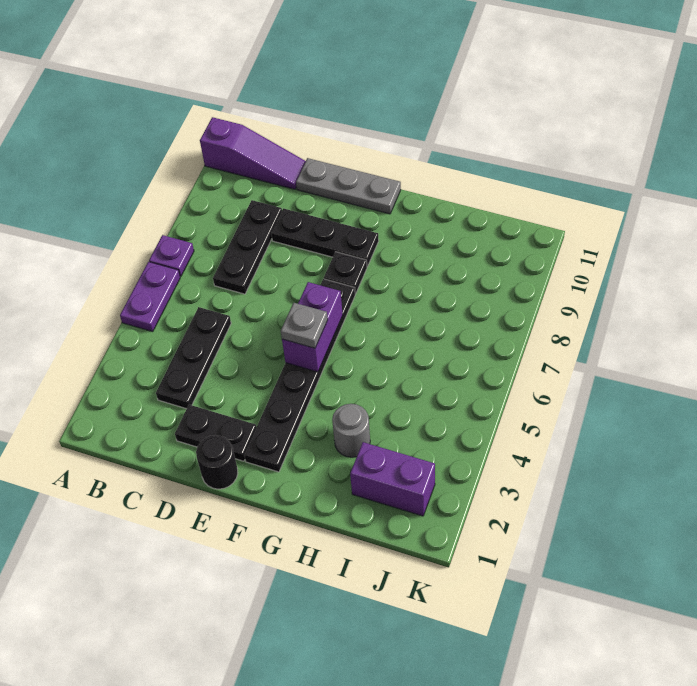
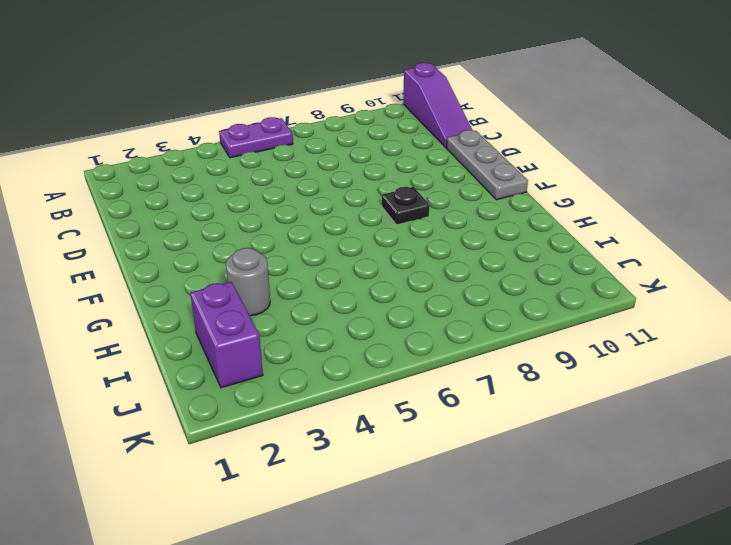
none -> purple plate A7 level 1
none -> black plate C3:C5 level 1
none -> black plate C7:C9 level 1

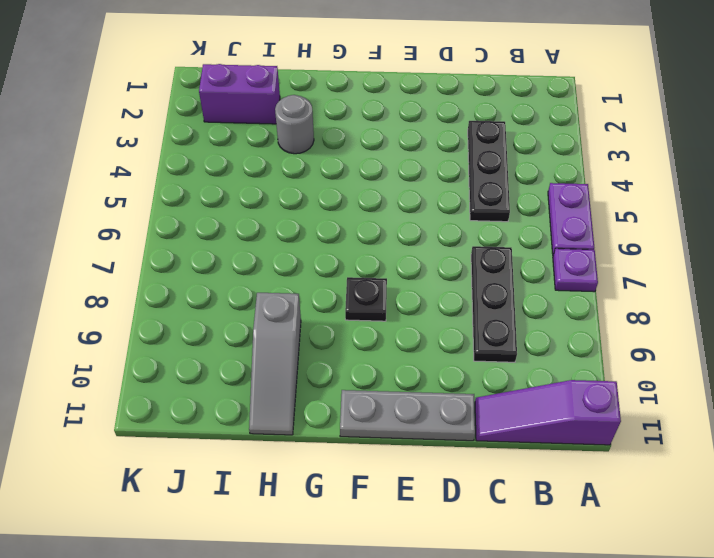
grey slope H9:H11 level 1 top 9 -> none
none -> black plate D2:E2 level 1
none -> black plate D9:F9 level 1
none -> black round brick E1 level 1

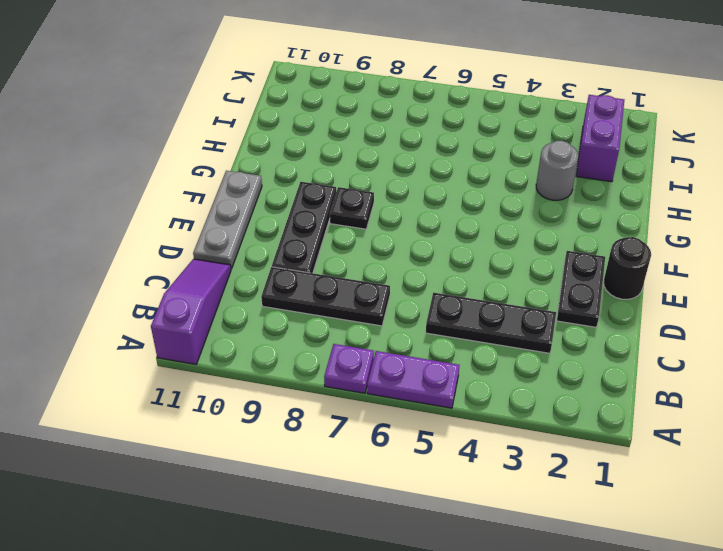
none -> black plate F2:F7 level 1
none -> purple brick F5:F6 level 2
none -> grey plate F5 level 3

